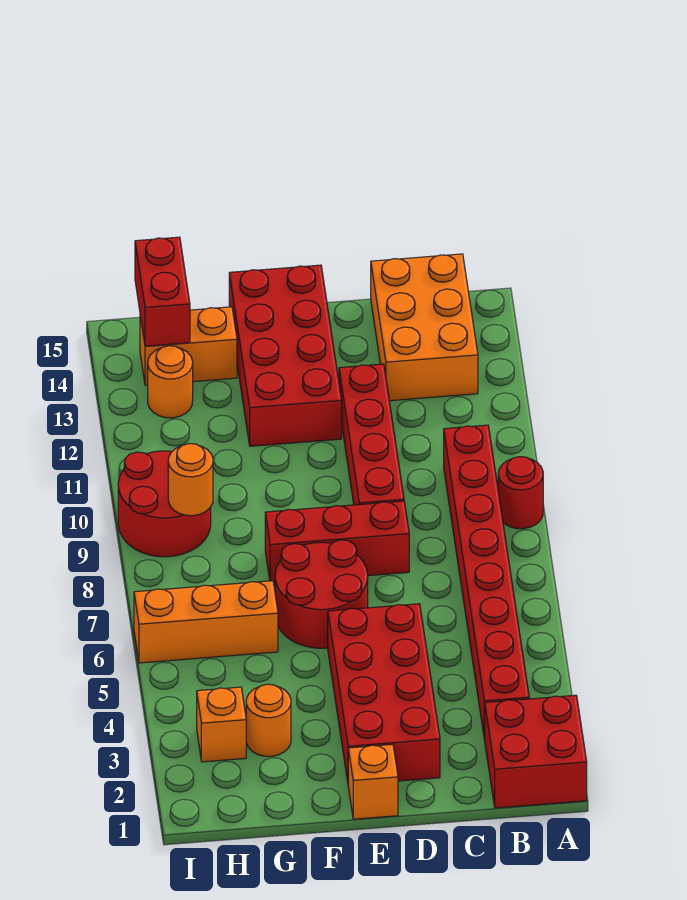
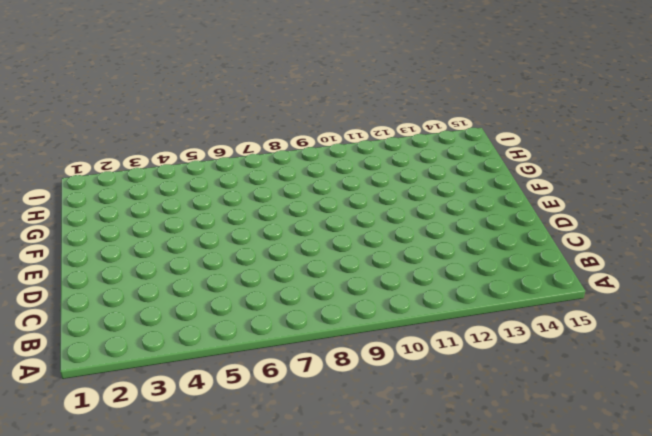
none -> red brick A1:B2 level 1
none -> red round brick A9 level 1
none -> red brick B3:B10 level 1

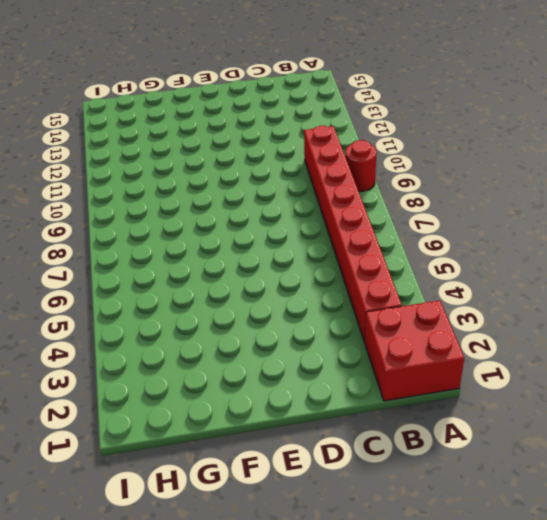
none -> orange brick B13:C15 level 1
none -> red brick D2:E5 level 1
none -> red brick D8:F8 level 1

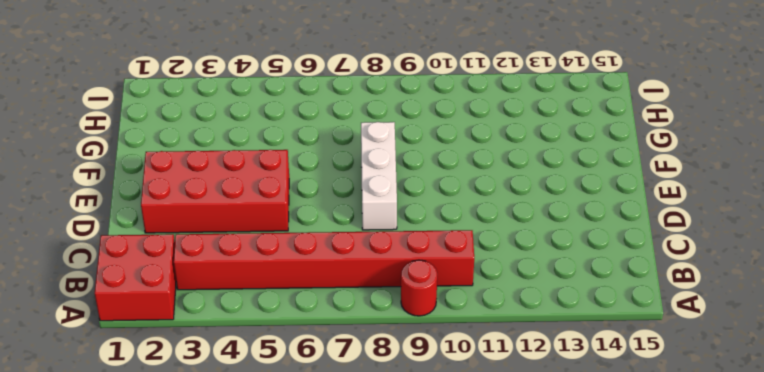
white brick D8:F8 level 1 -> red brick D8:F8 level 1
none -> orange brick B13:C15 level 1
none -> red brick D9:D12 level 1
none -> orange brick E1 level 1

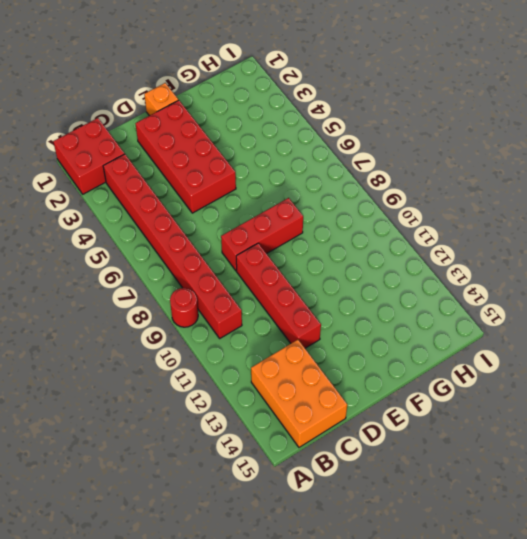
none -> red round brick E6:F7 level 1
none -> red brick E12:F15 level 1
none -> orange round brick G3 level 1

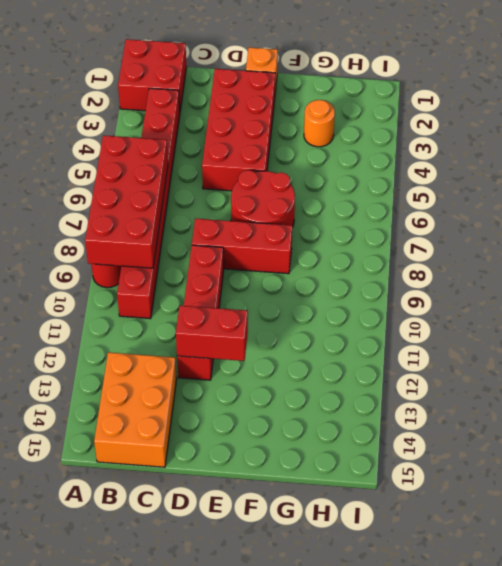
red brick A6:B9 level 2 -> red brick E12:F15 level 1
red brick D12:E12 level 2 -> red brick H14:H15 level 2
none -> orange brick G6:I6 level 1
none -> orange brick G14:H14 level 1
none -> orange brick H3 level 1

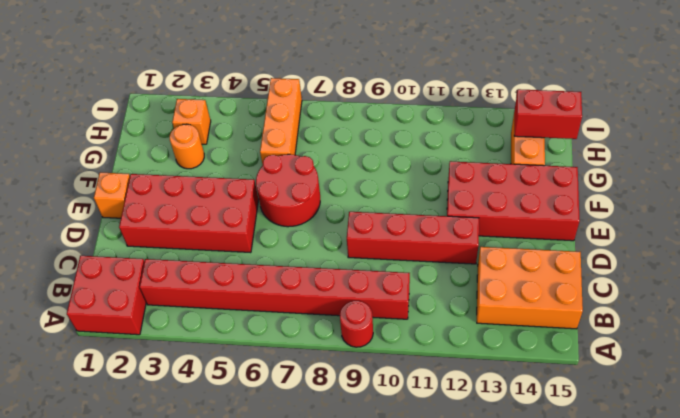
none -> red brick D8:F8 level 1
none -> red round brick H9:I10 level 1
none -> orange round brick H13 level 1

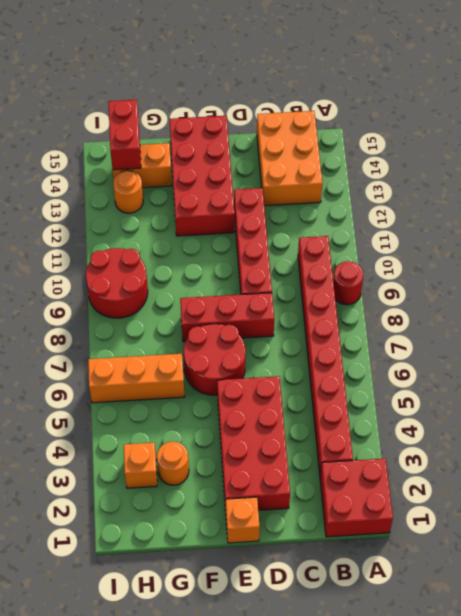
none -> orange round brick H9 level 2

